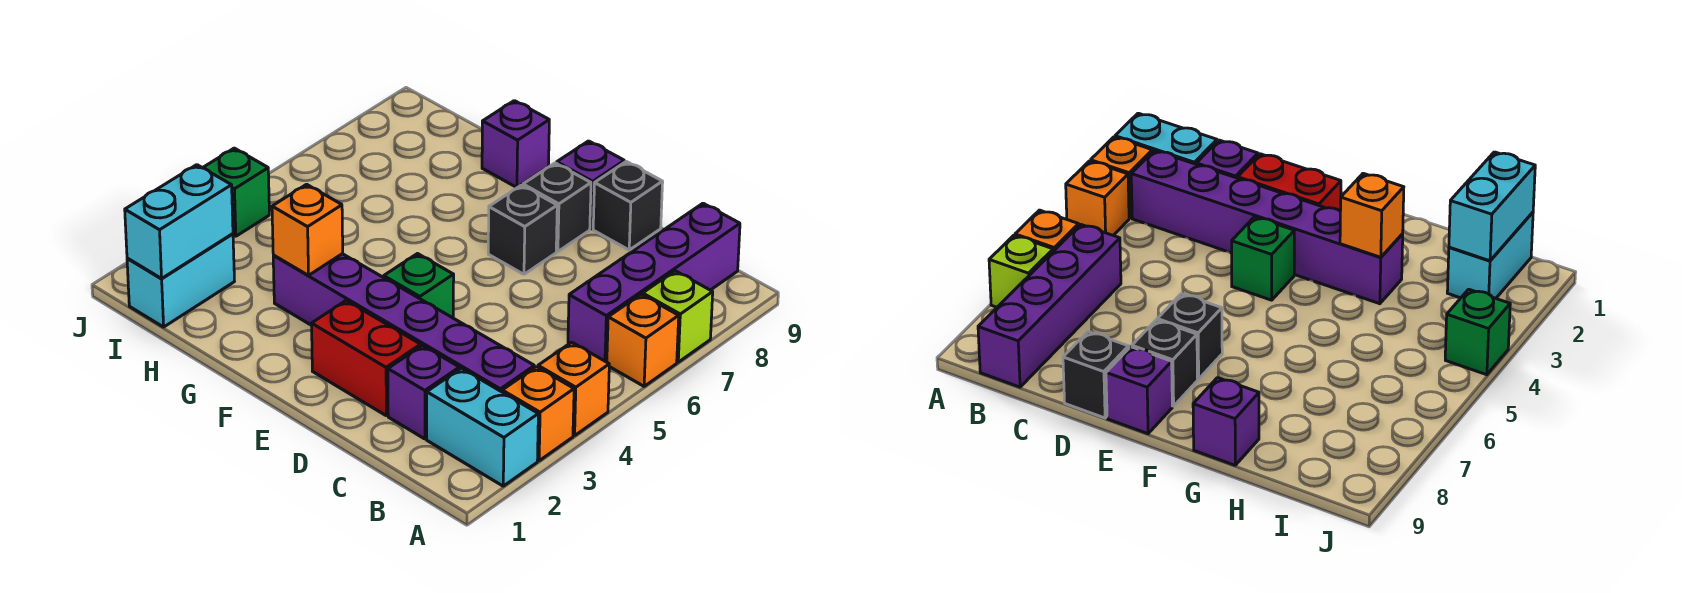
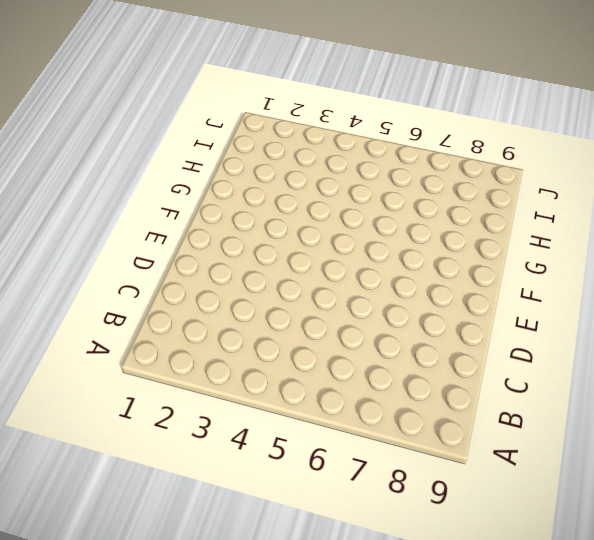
none -> cyan brick A2:B2 level 1
none -> orange brick A3 level 1
none -> orange brick A4 level 1

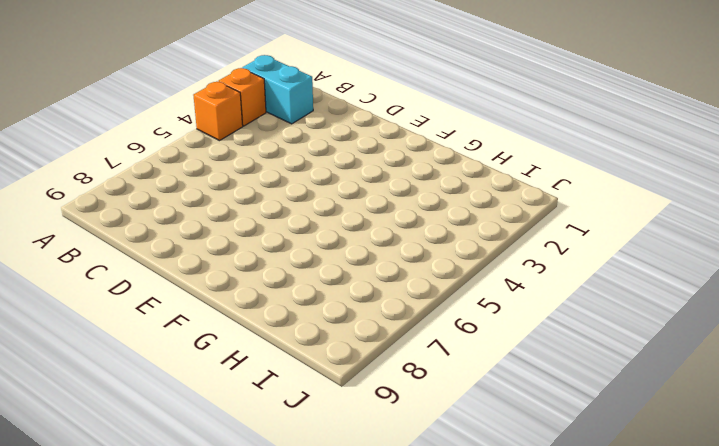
none -> orange brick A6 level 1
none -> lime brick A7 level 1
none -> purple brick B3:G3 level 1

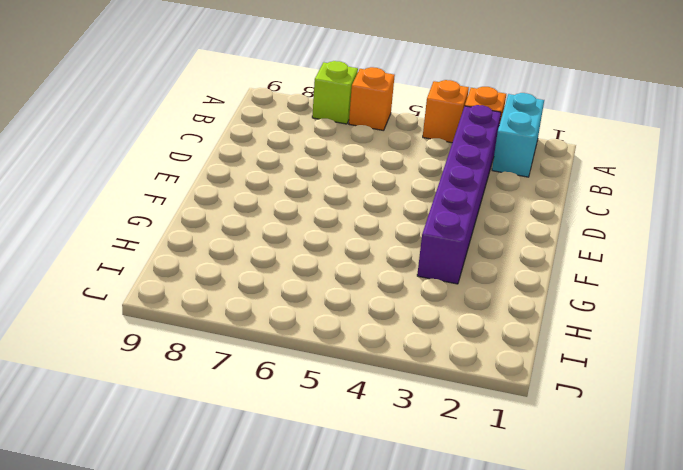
none -> purple brick B6:B9 level 1
none -> purple brick C2 level 1
none -> red brick D2:E2 level 1

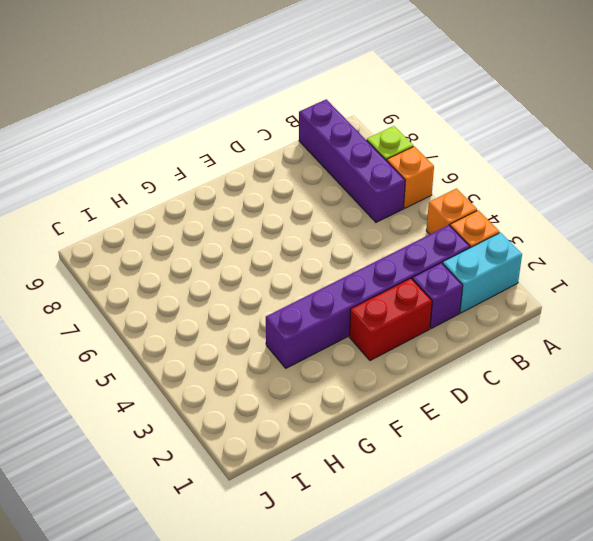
none -> black brick D9 level 1
none -> green brick E4 level 1
none -> black brick E7 level 1

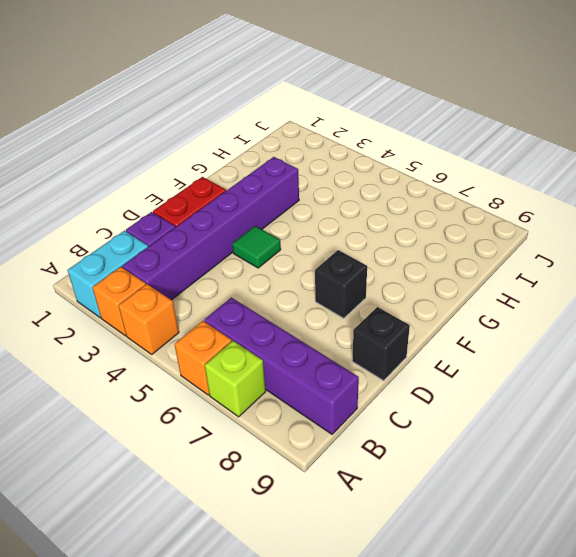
green tile E4 level 1 -> green brick E4 level 1
none -> black brick E8 level 1
none -> purple brick E9 level 1
none -> purple brick G9 level 1

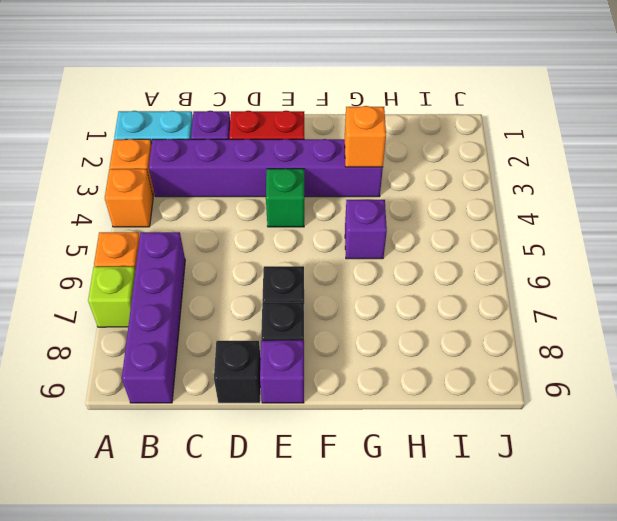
purple brick G5 level 1 -> purple brick G9 level 1
none -> cyan brick I1:I2 level 1
none -> green brick J4 level 1
none -> cyan brick I1:I2 level 2

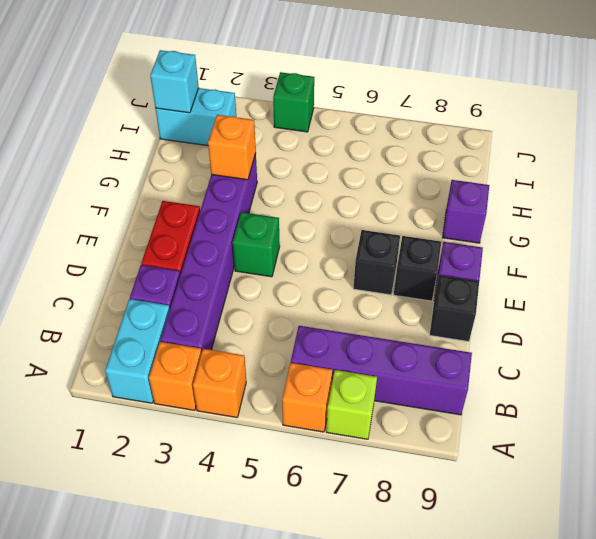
cyan brick I1 level 2 -> cyan brick I1:I2 level 2

